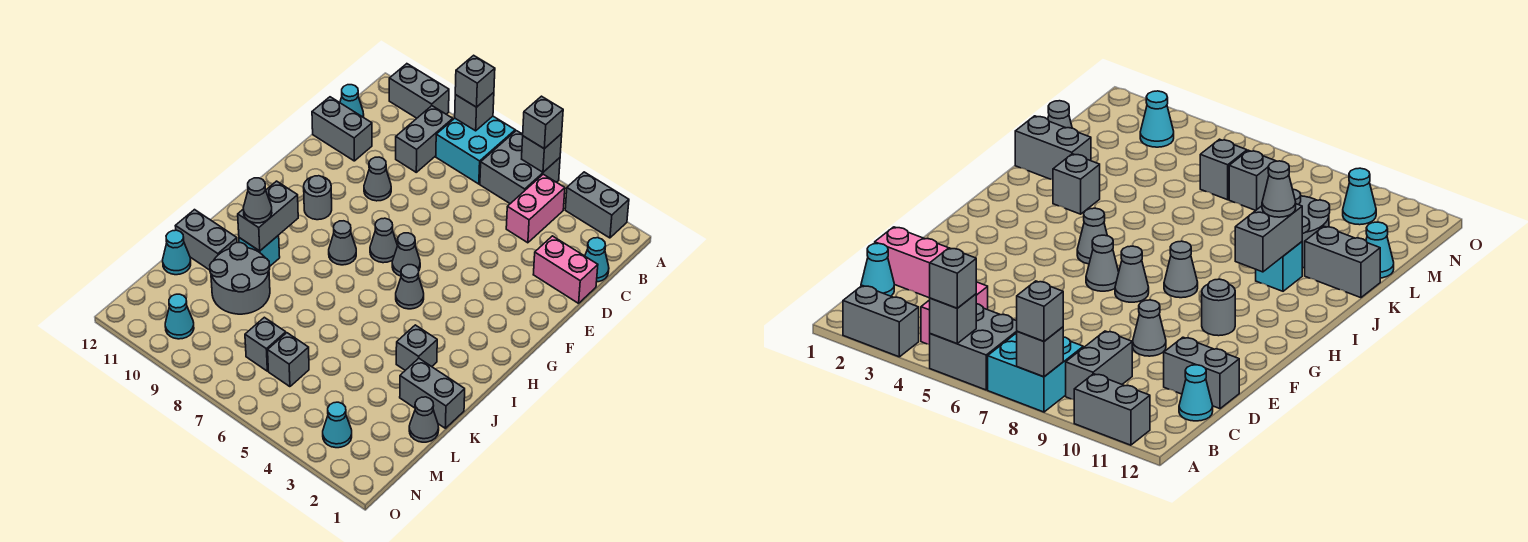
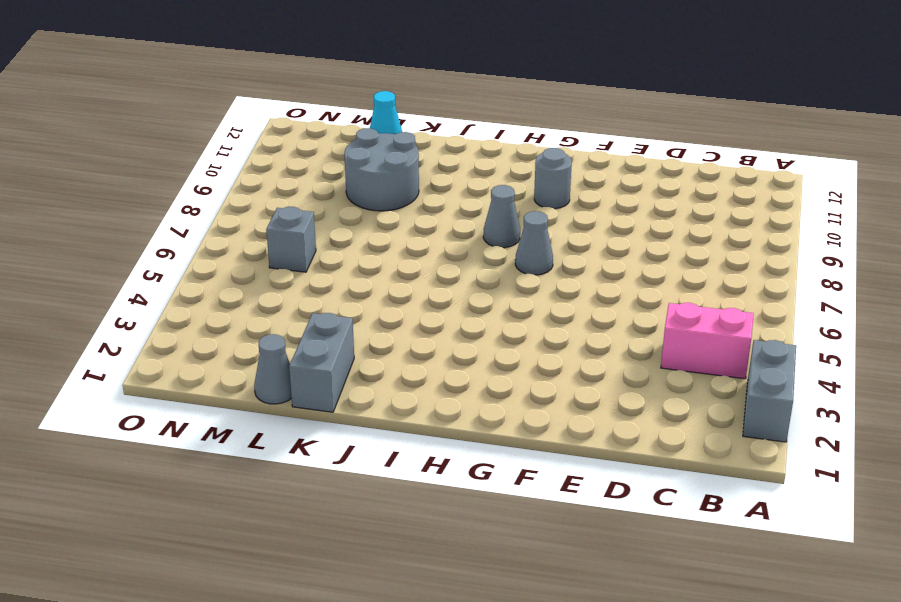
none -> grey brick A5:B6 level 1
none -> cyan brick A7:B8 level 1
none -> grey brick A10:A11 level 1
none -> grey brick B9:C9 level 1

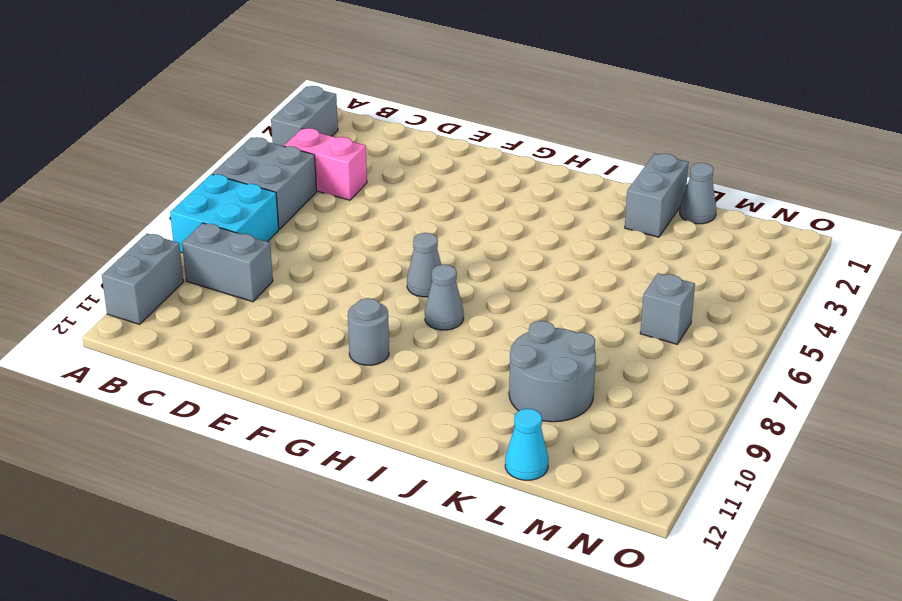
none -> cyan cone C1 level 1
none -> cyan cone C12 level 1
none -> pink brick D1:D2 level 1
none -> grey brick D11:D12 level 1

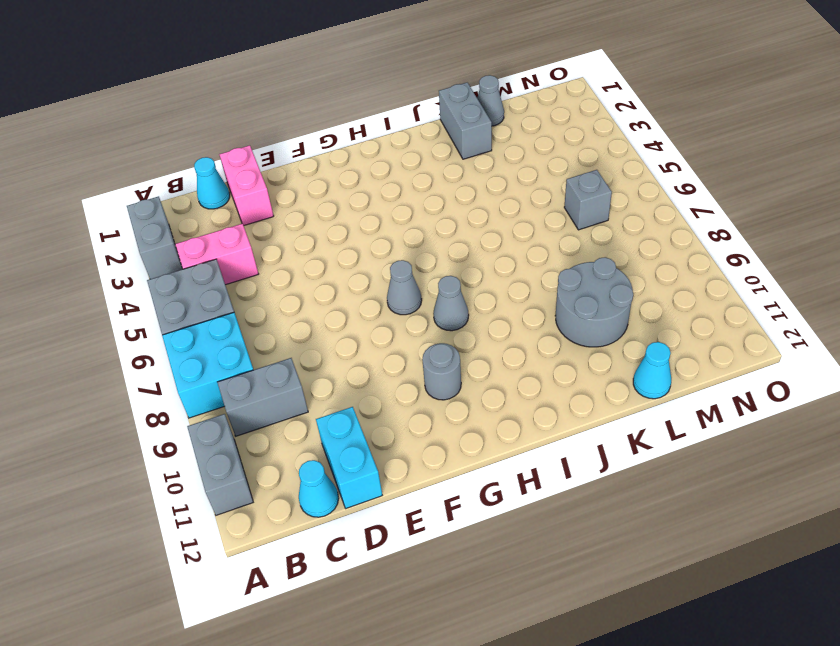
cyan brick D11:D12 level 1 -> grey brick D11:D12 level 1
none -> grey cone E9 level 1
none -> grey cone G6 level 1
none -> grey cone H5 level 1
none -> grey brick J3 level 1

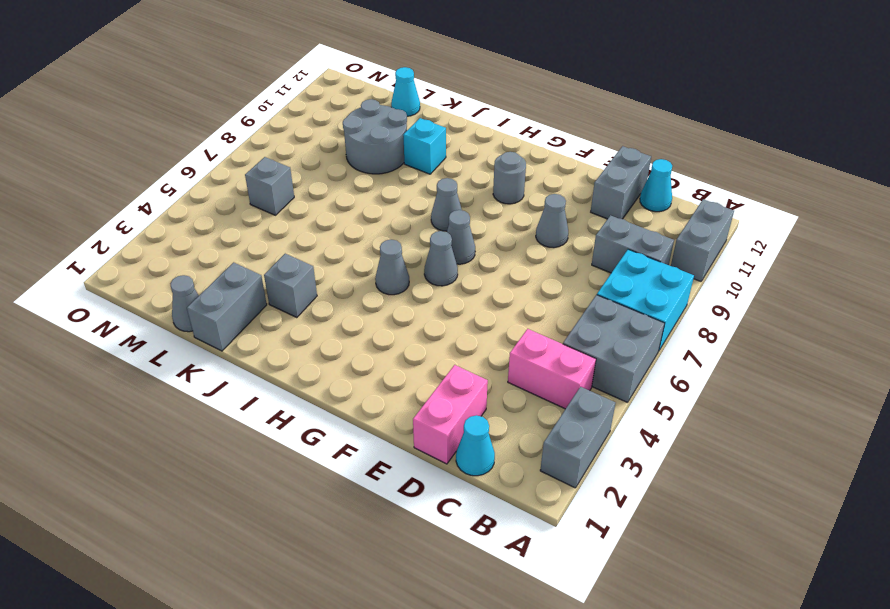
none -> grey brick K11:K12 level 1
none -> grey brick M7 level 1
none -> cyan cone N3 level 1
none -> cyan cone N10 level 1

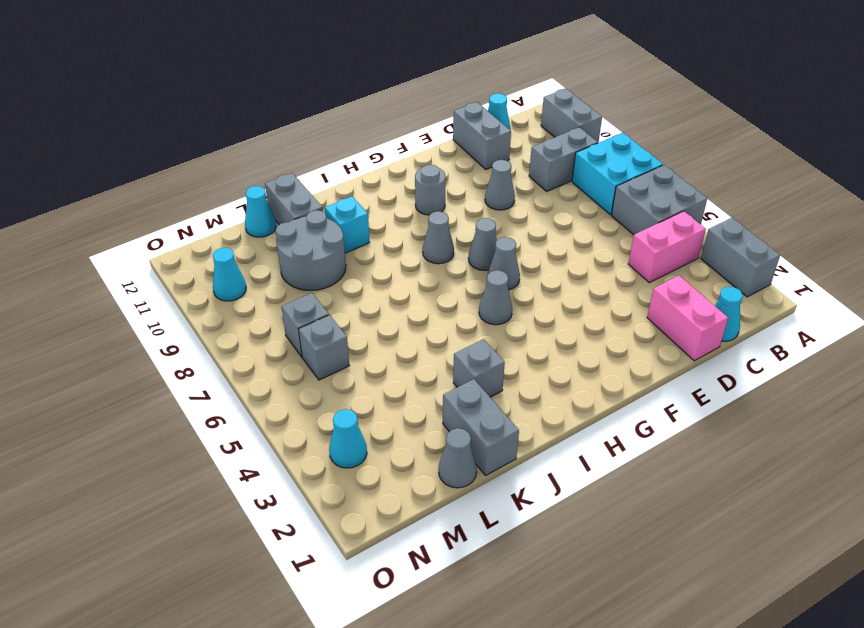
none -> grey brick A5 level 2
none -> grey brick A8 level 2
none -> grey brick I10:J10 level 2
none -> grey brick A5 level 3

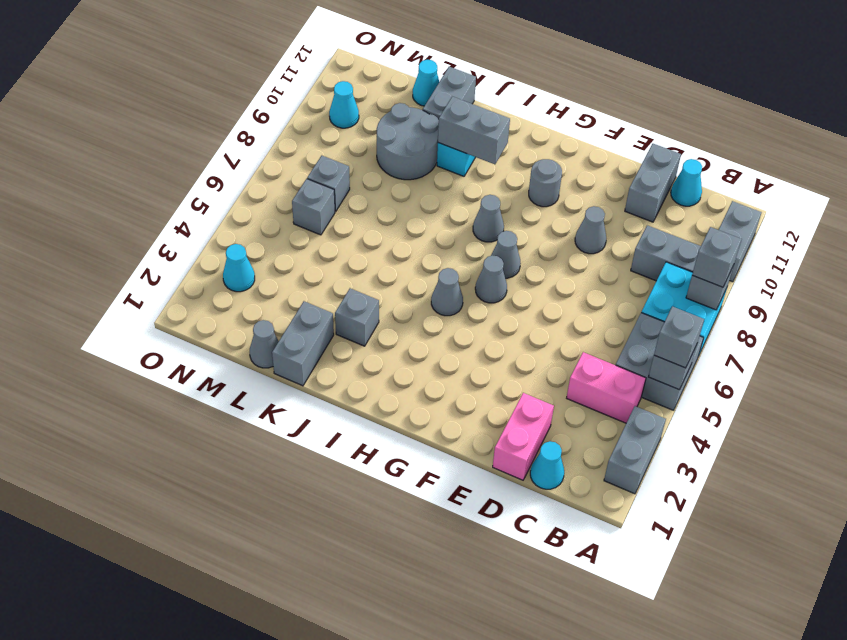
none -> grey cone J10 level 3

